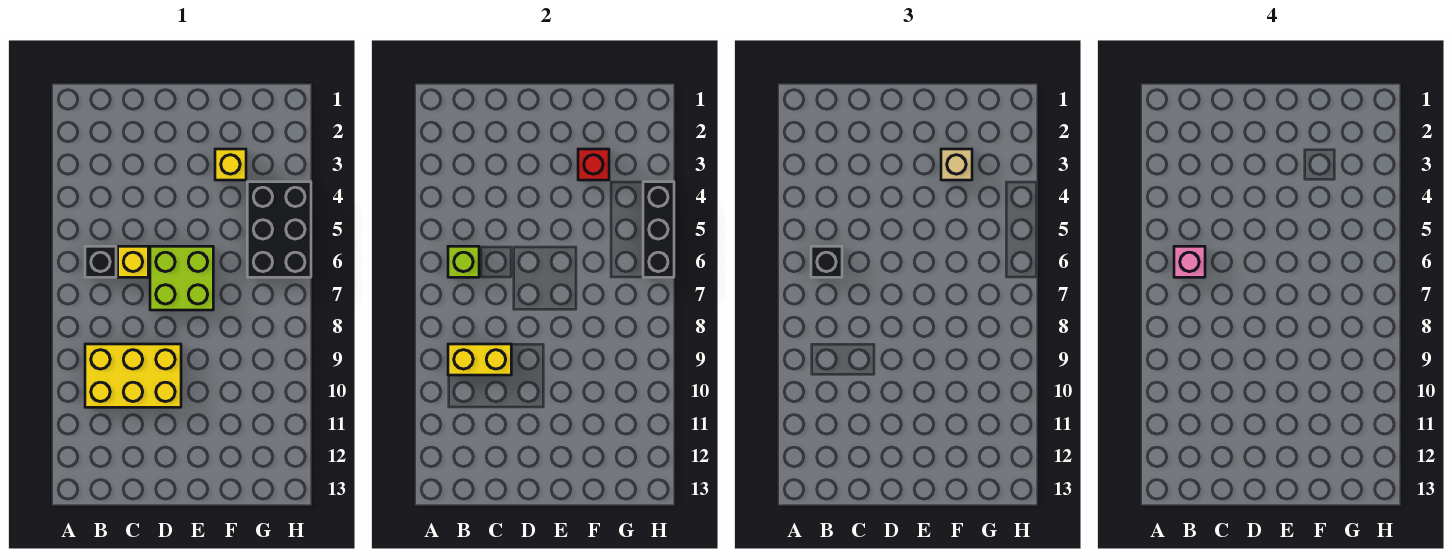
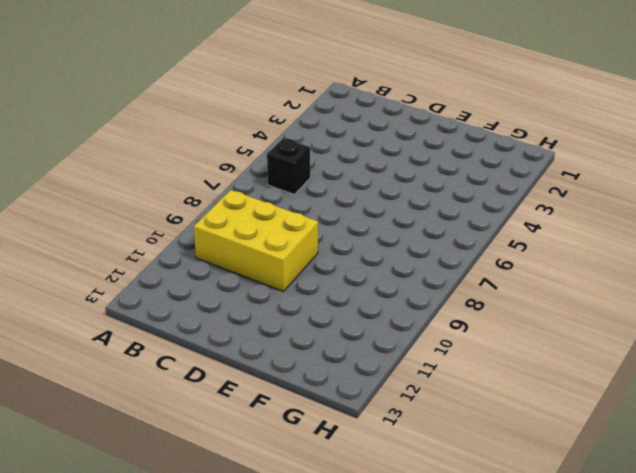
none -> yellow brick C6 level 1
none -> lime brick D6:E7 level 1
none -> yellow brick F3 level 1

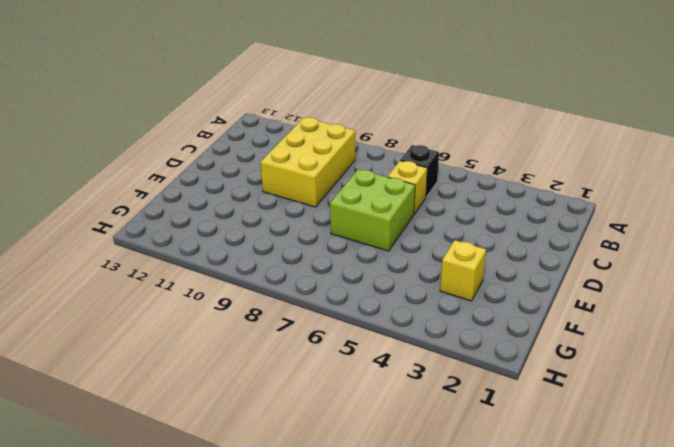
none -> black brick G4:H6 level 1
none -> lime brick B6 level 2
none -> yellow brick B9:C9 level 2

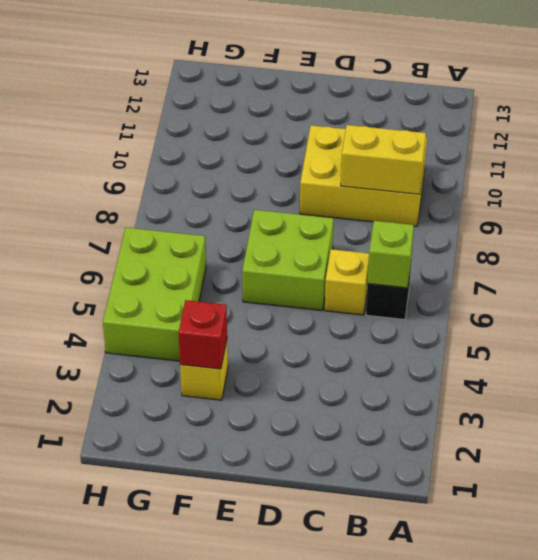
lime brick G4:H6 level 1 -> black brick G4:H6 level 1
none -> black brick H4:H6 level 2
none -> black brick B6 level 3
none -> tan brick F3 level 3

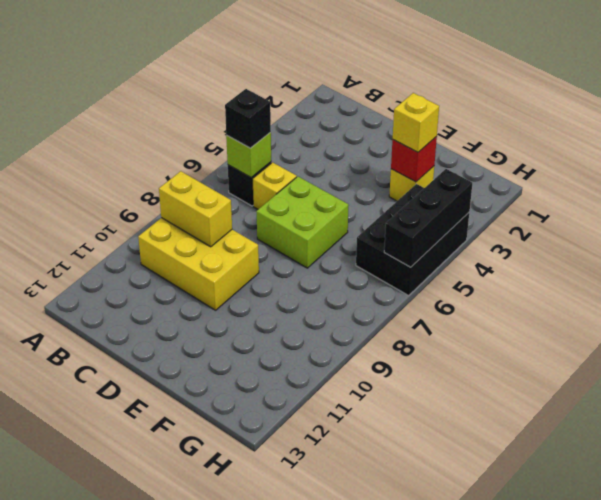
yellow brick F3 level 3 -> tan brick F3 level 3
none -> pink brick B6 level 4

